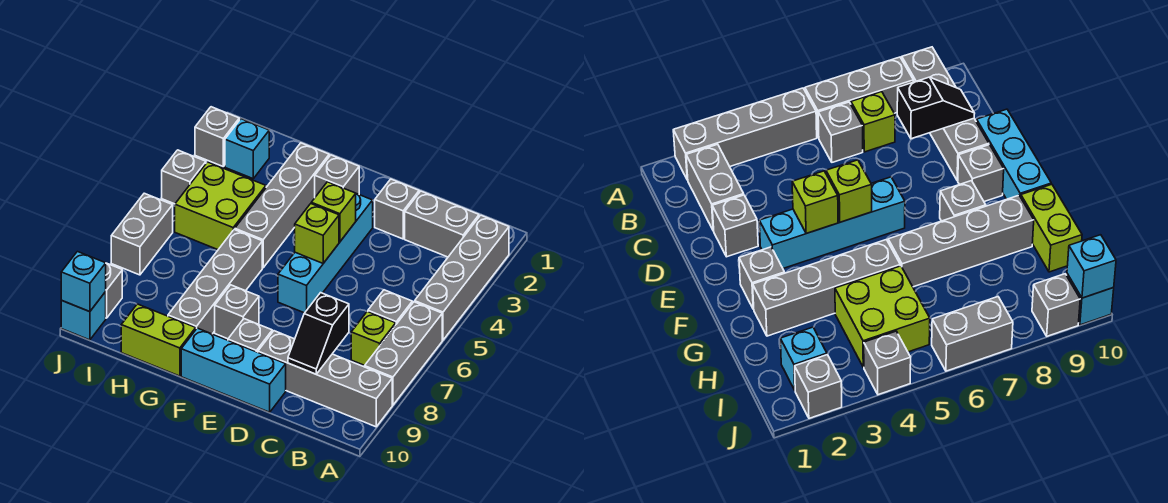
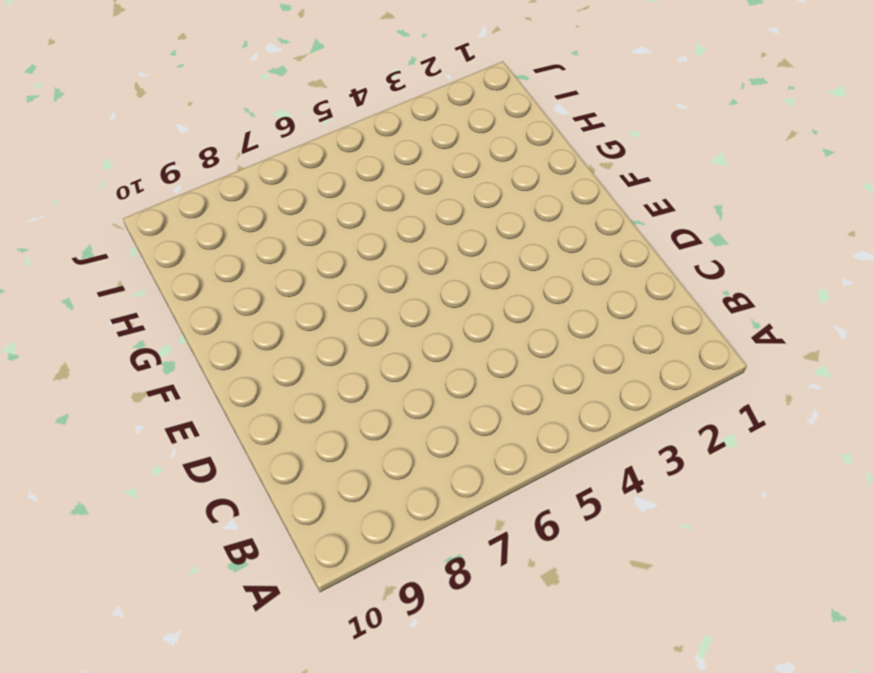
none -> grey brick A2:A5 level 1
none -> grey brick A6:A8 level 1
none -> grey brick A9:D9 level 1

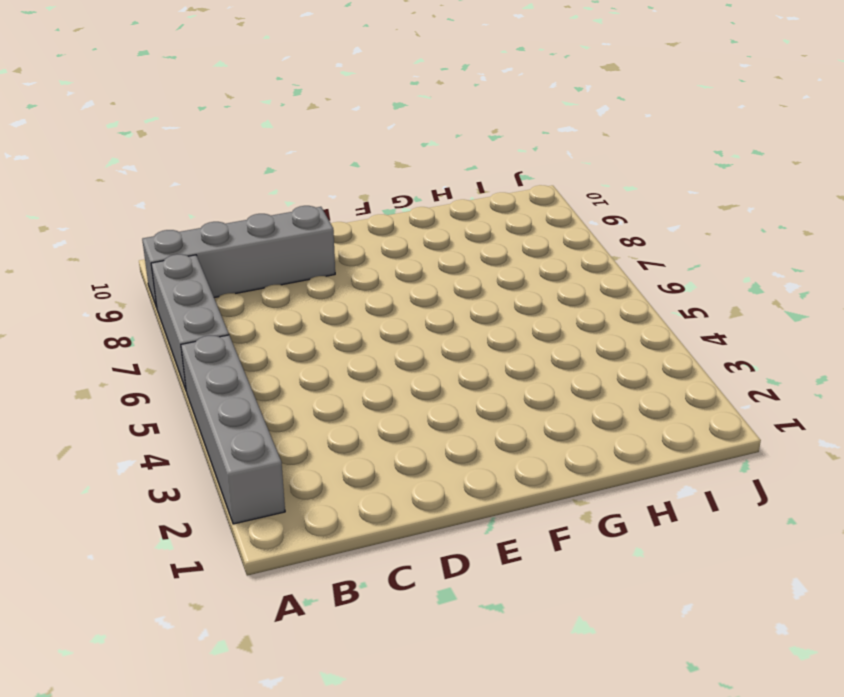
none -> grey brick B2:C2 level 1
none -> grey brick B6 level 1
none -> lime brick B7 level 1

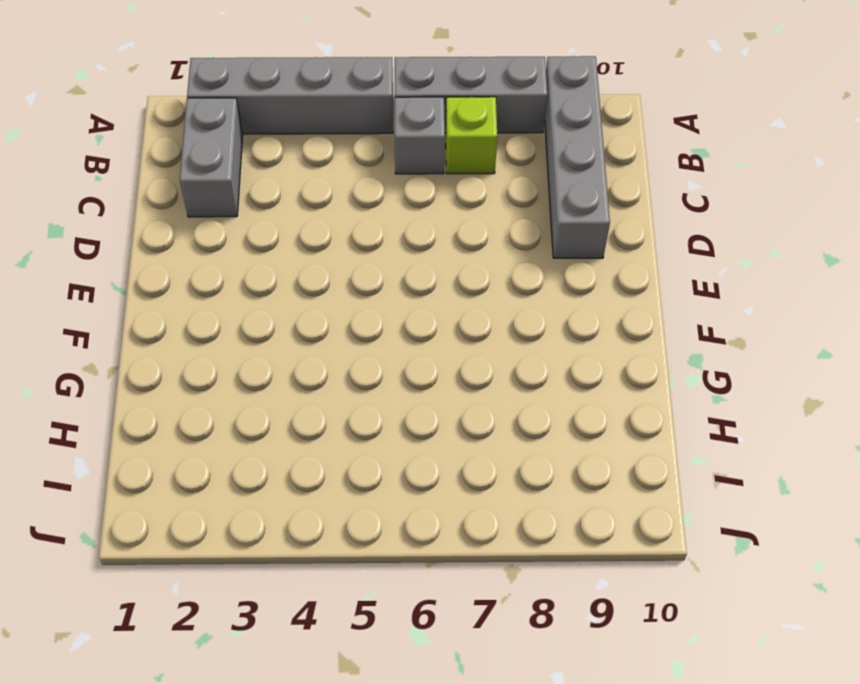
none -> grey brick D2 level 1
none -> cyan brick D10:F10 level 1
none -> cyan brick E3:E6 level 1

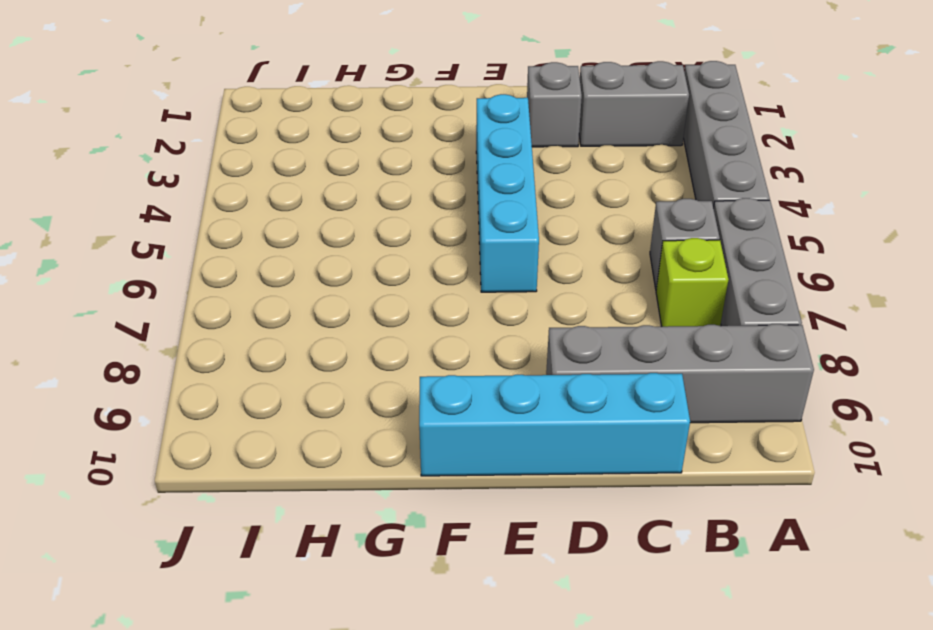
cyan brick C10:F10 level 1 -> cyan brick D10:F10 level 1
none -> grey brick E9 level 1
none -> grey brick F2 level 1
none -> grey brick F8 level 1

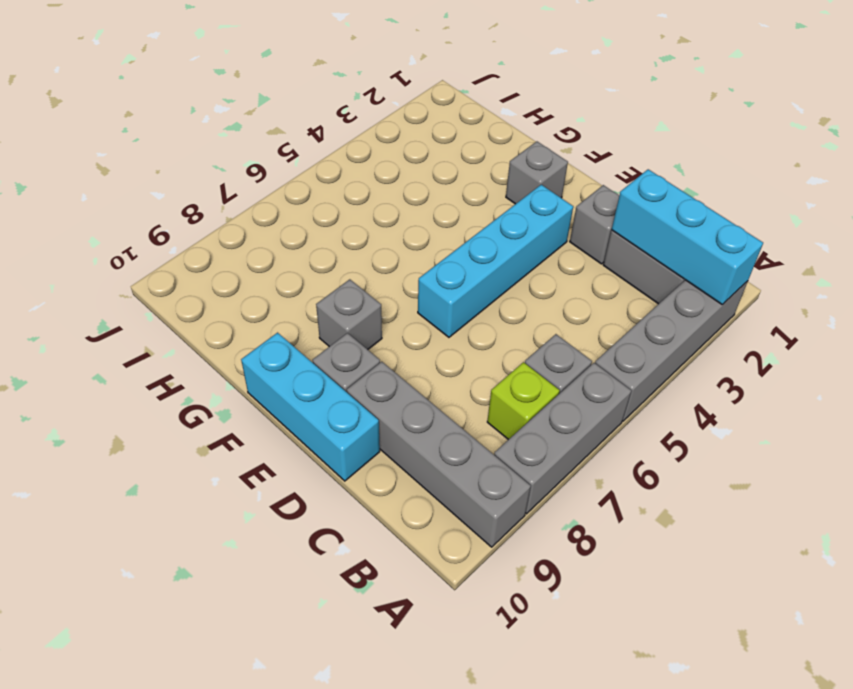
cyan brick A2:C2 level 2 -> none
none -> grey brick G2:G5 level 1
none -> grey brick G6:G9 level 1
none -> lime brick G10:H10 level 1

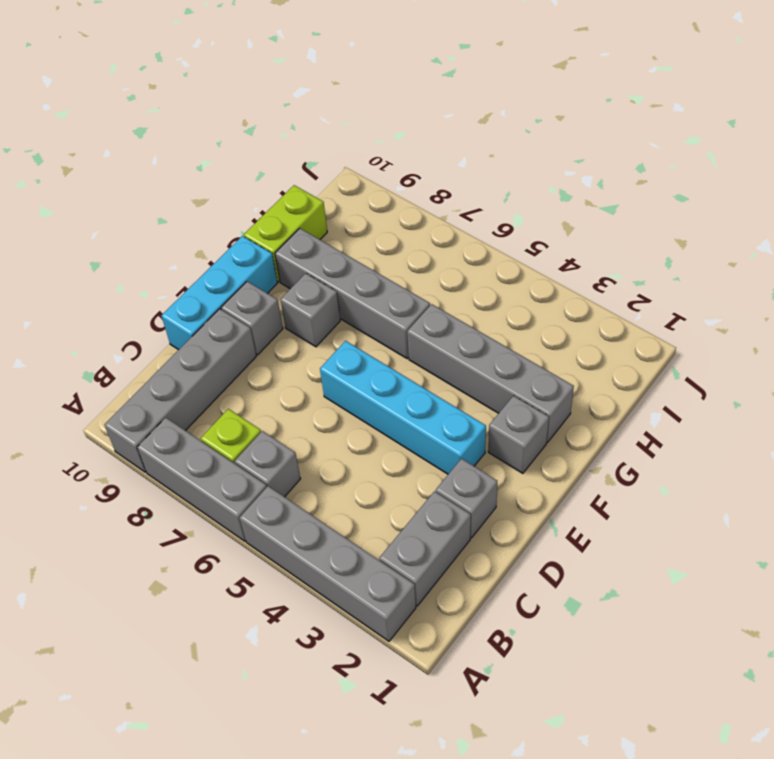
none -> lime brick H4:I5 level 1
none -> cyan brick I2 level 1
none -> grey brick J2 level 1

